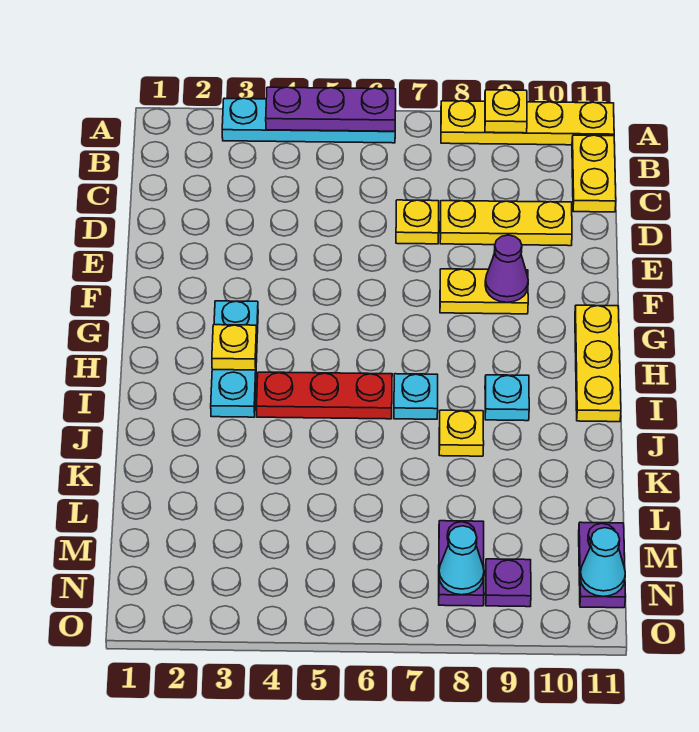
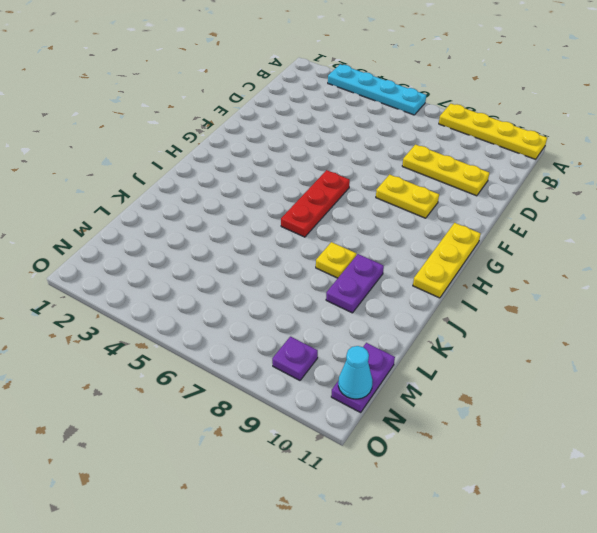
red plate G6:I6 level 1 -> red plate I4:I6 level 1
purple plate J9:K9 level 1 -> purple plate M8:N8 level 1
none -> yellow plate B11:C11 level 1
none -> yellow plate D7 level 1
none -> cyan plate G3:I3 level 1

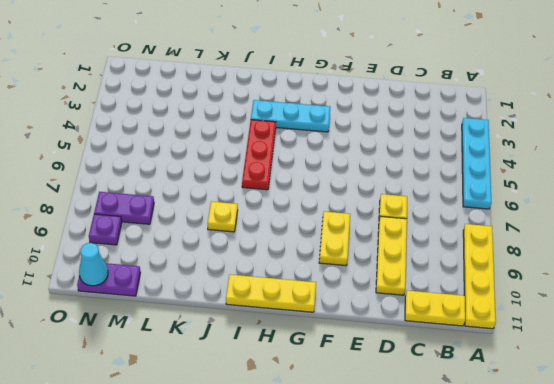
none -> cyan plate I7 level 1
none -> cyan plate I9 level 1
none -> purple plate A4:A6 level 2

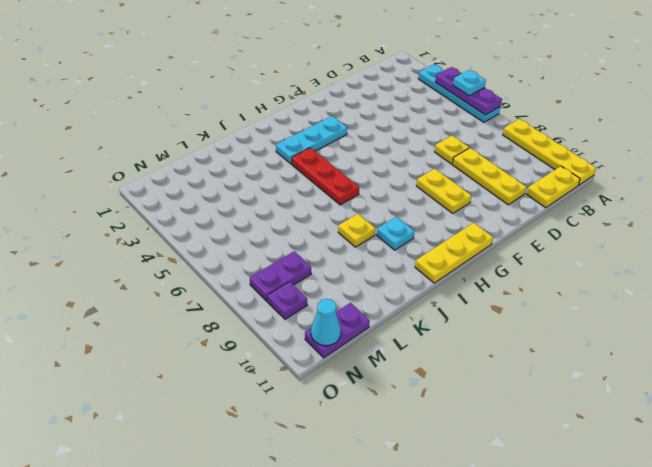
cyan plate A5 level 3 -> cyan plate I7 level 1
none -> yellow plate A9 level 2
none -> purple cone F9 level 2
none -> yellow plate H3 level 2

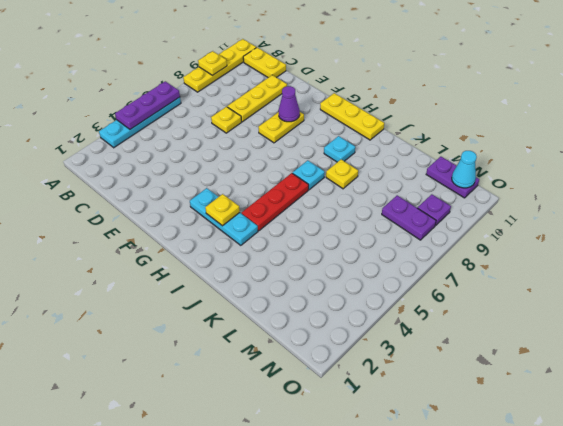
none -> cyan cone N8 level 2

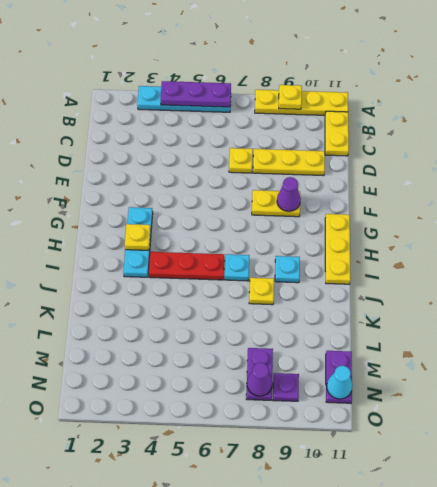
purple cone N8 level 2 -> cyan cone N8 level 2

